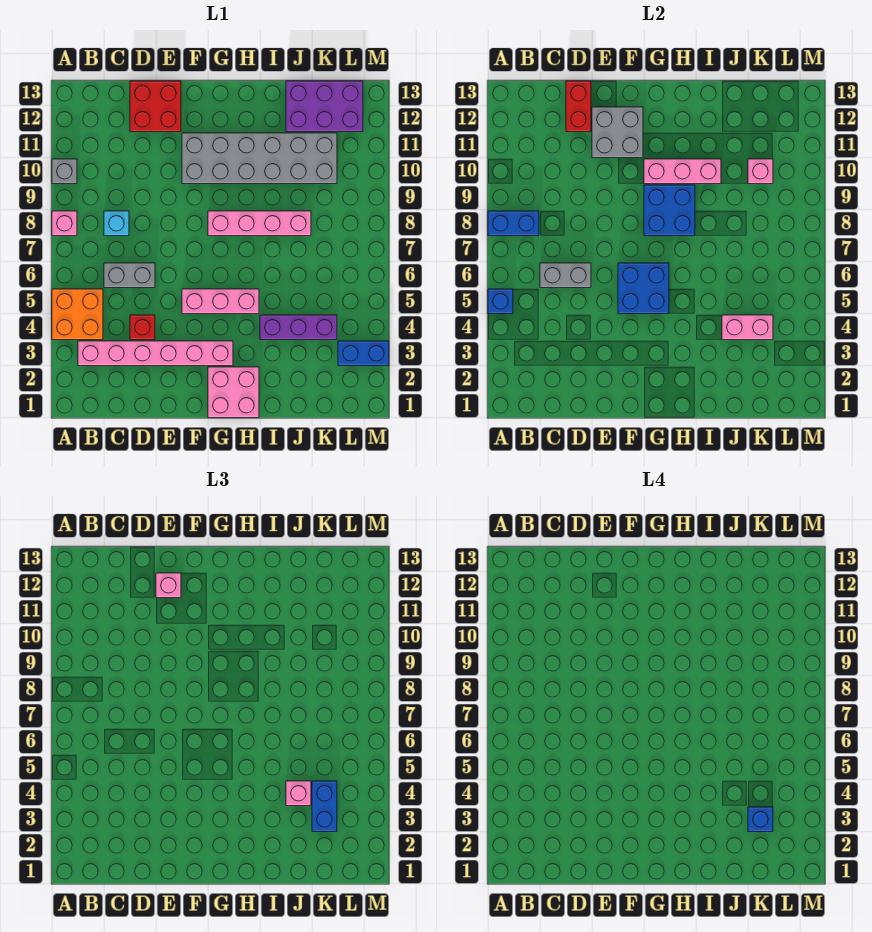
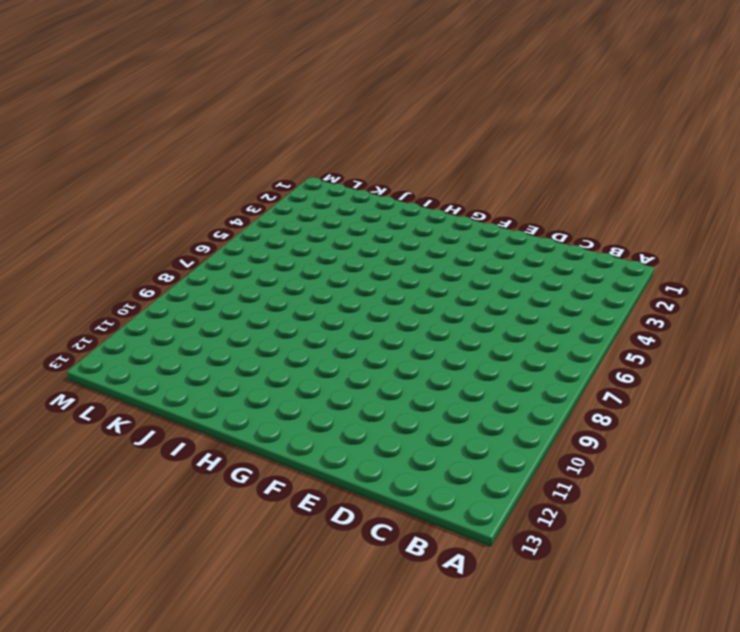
none -> orange brick A4:B5 level 1
none -> pink brick A8 level 1
none -> grey brick A10 level 1

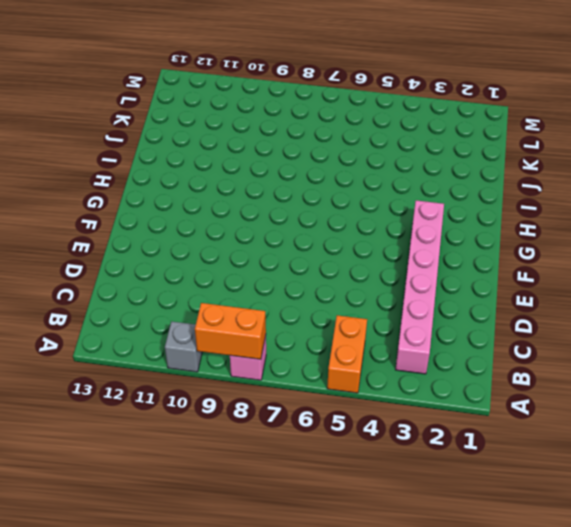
orange brick A5:B5 level 1 -> orange brick A4:B5 level 1
orange brick A8:A9 level 2 -> blue brick A8:B8 level 2
none -> grey brick C6:D6 level 1
none -> cyan brick C8 level 1
none -> red brick D4 level 1

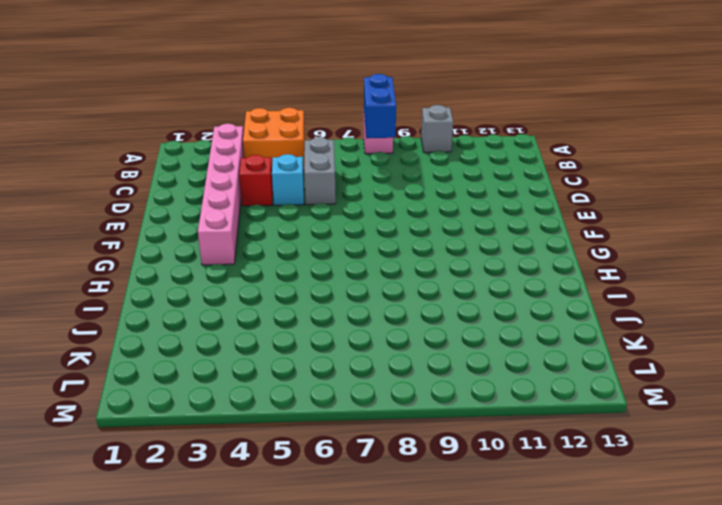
cyan brick D5 level 1 -> cyan brick C8 level 1
none -> red brick D12:E13 level 1
none -> pink brick F5:H5 level 1
none -> grey brick F10:K11 level 1

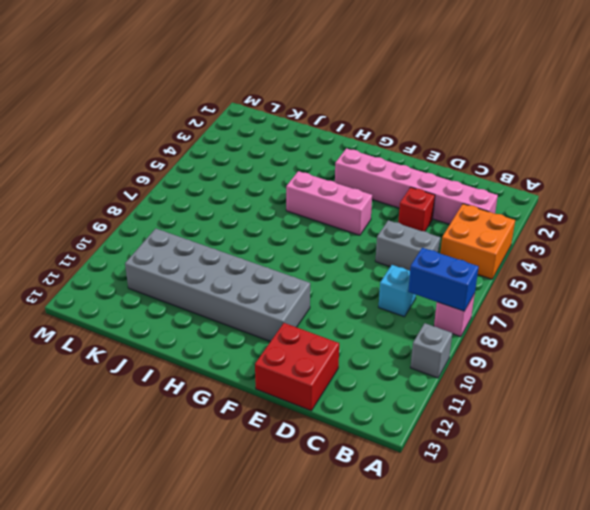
none -> pink brick G1:H2 level 1
none -> pink brick G8:J8 level 1
none -> purple brick I4:K4 level 1

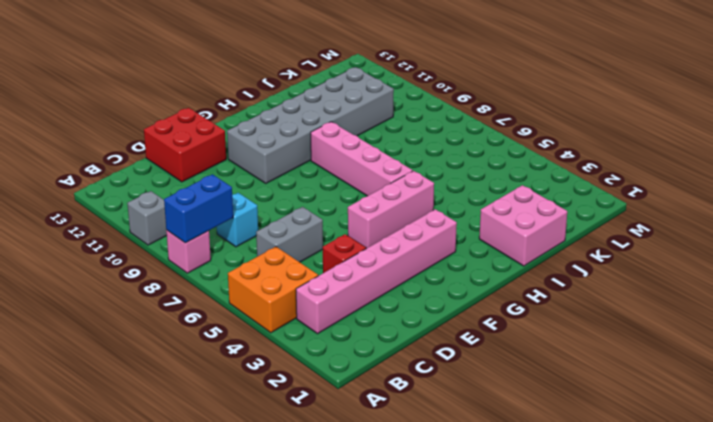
pink brick H6:H9 level 1 -> pink brick G8:J8 level 1
pink brick I1:J2 level 1 -> pink brick G1:H2 level 1
none -> purple brick I4:K4 level 1
none -> purple brick J12:L13 level 1
none -> blue brick L3:M3 level 1

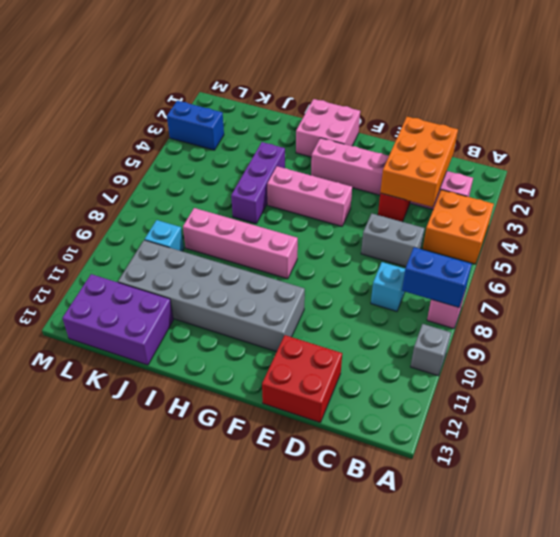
orange brick C2:D4 level 2 -> none
purple brick I4:I6 level 1 -> purple brick I4:K4 level 1
cyan brick K9 level 1 -> none
none -> blue brick A5 level 2
none -> grey brick C6:D6 level 2
none -> red brick D12:D13 level 2

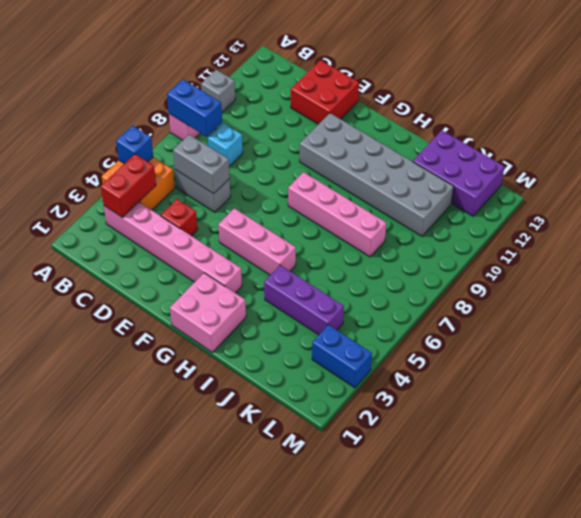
red brick B3:B4 level 2 -> red brick D12:D13 level 2
none -> grey brick E11:F12 level 2
none -> blue brick F5:G6 level 2
none -> blue brick G8:H9 level 2

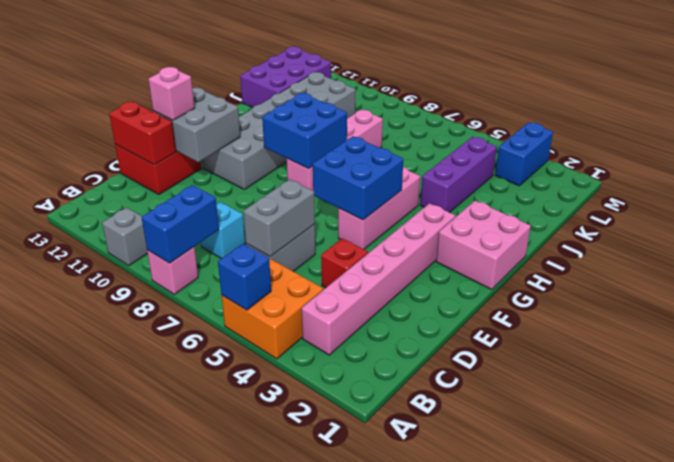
none -> pink brick G10:I10 level 2
none -> pink brick J4:K4 level 2
none -> pink brick K10 level 2

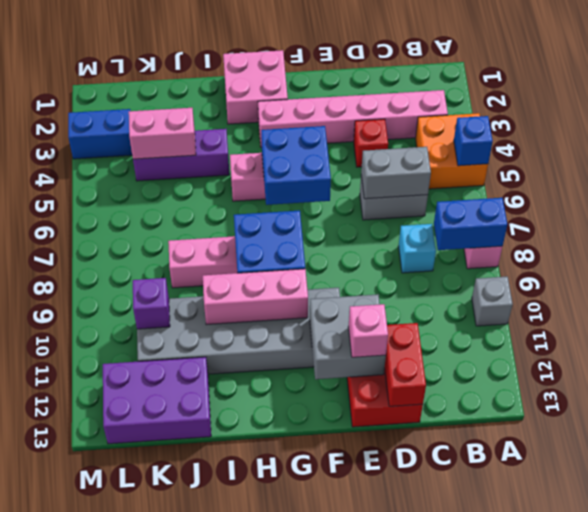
purple brick K10 level 2 -> pink brick K10 level 2
none -> pink brick J4 level 3
none -> blue brick K3:K4 level 3
none -> blue brick K3 level 4

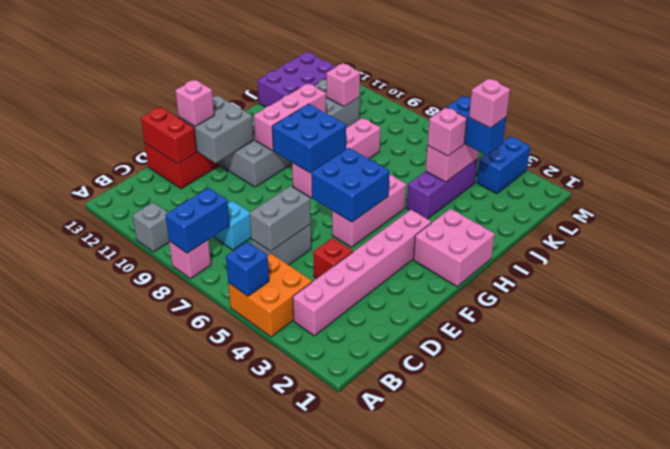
pink brick K3 level 4 -> blue brick K3 level 4

